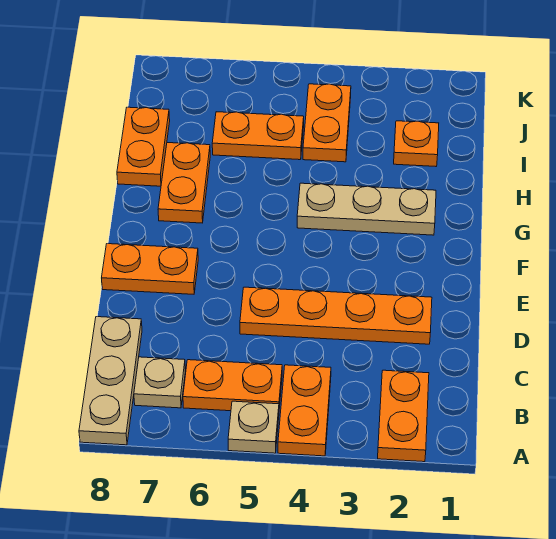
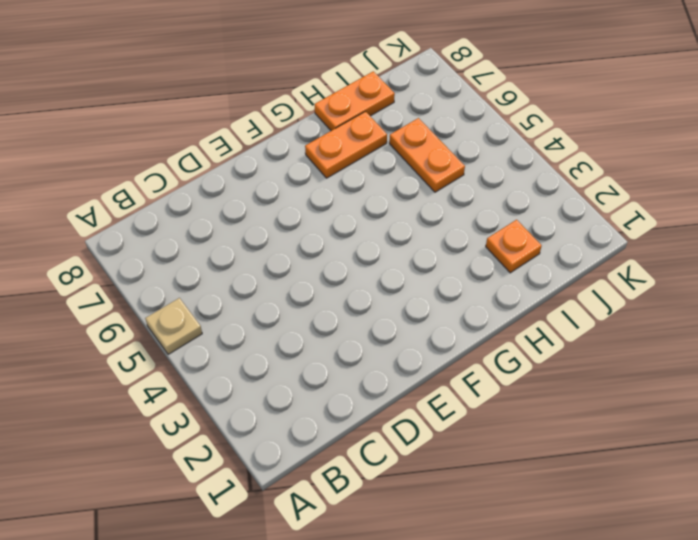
none -> orange plate A2:B2 level 1
none -> orange plate A4:B4 level 1
none -> tan plate A8:C8 level 1

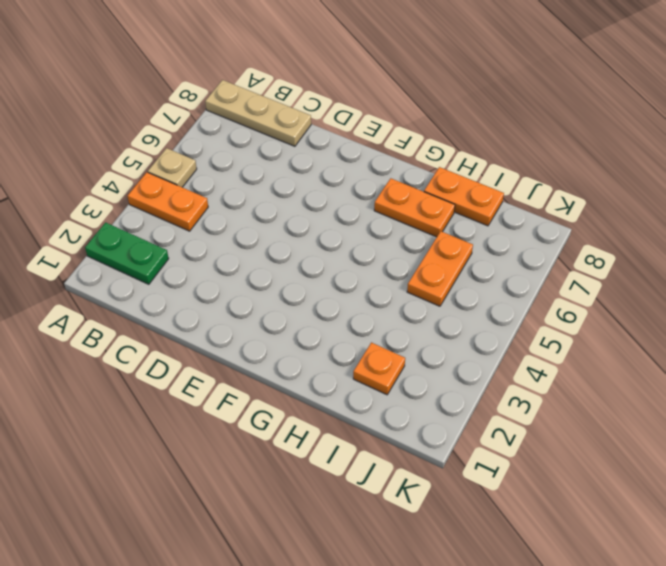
green plate A2:B2 level 1 -> orange plate A2:B2 level 1
none -> orange plate B5:B6 level 1
none -> tan plate B7 level 1
none -> orange plate D2:D5 level 1

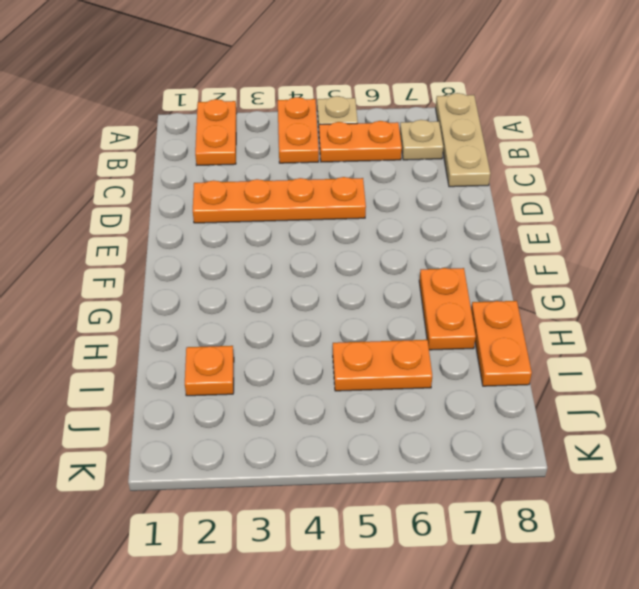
none -> orange plate E7:E8 level 1
none -> tan plate G2:G4 level 1
none -> orange plate I4:J4 level 1

